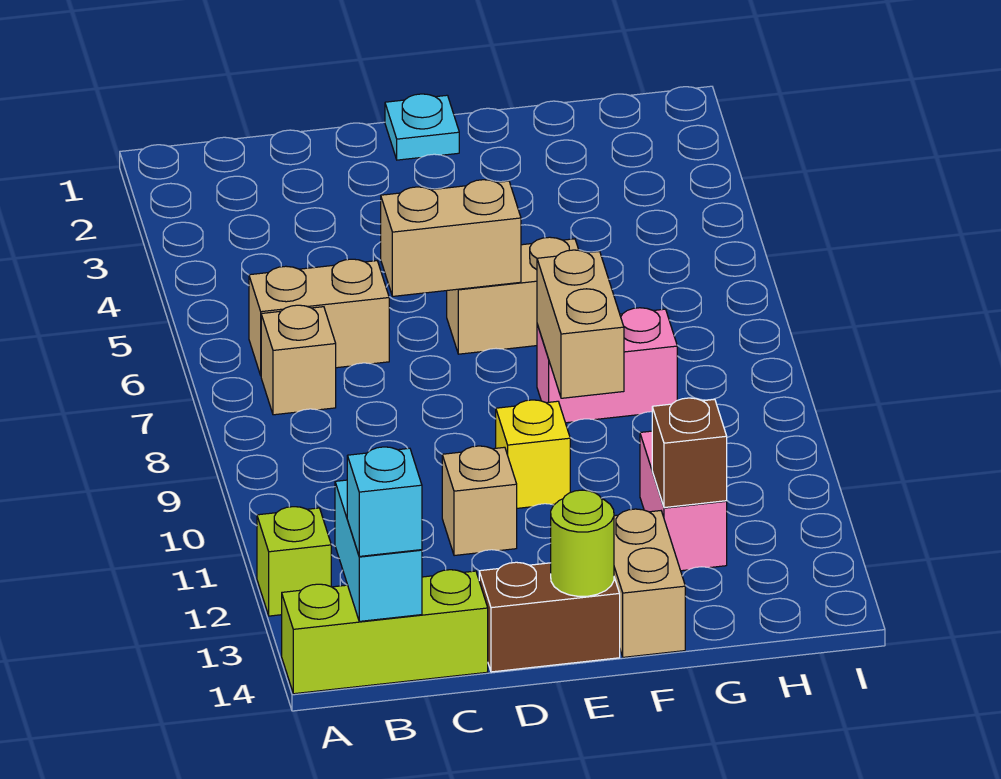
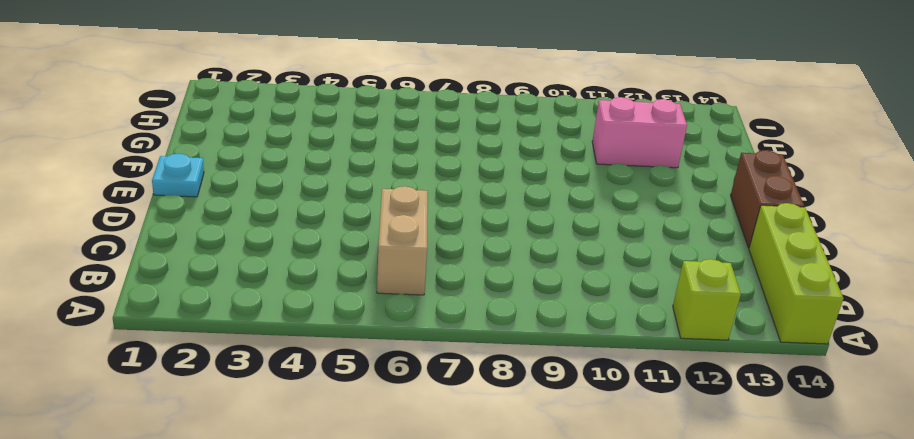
none -> tan brick B7 level 1
none -> tan brick D11 level 1
none -> tan brick E6:F6 level 1

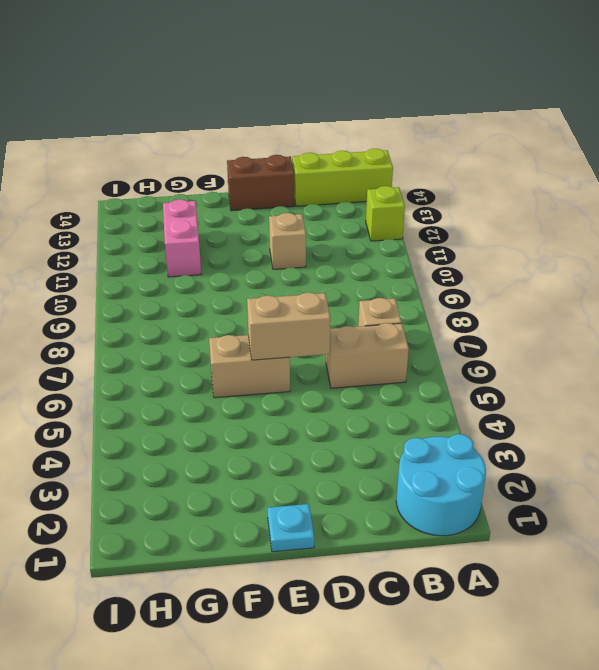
cyan round brick A1:B2 level 1 -> none
none -> yellow brick E10 level 1
none -> pink brick F8:G8 level 1
none -> tan brick F13:F14 level 1

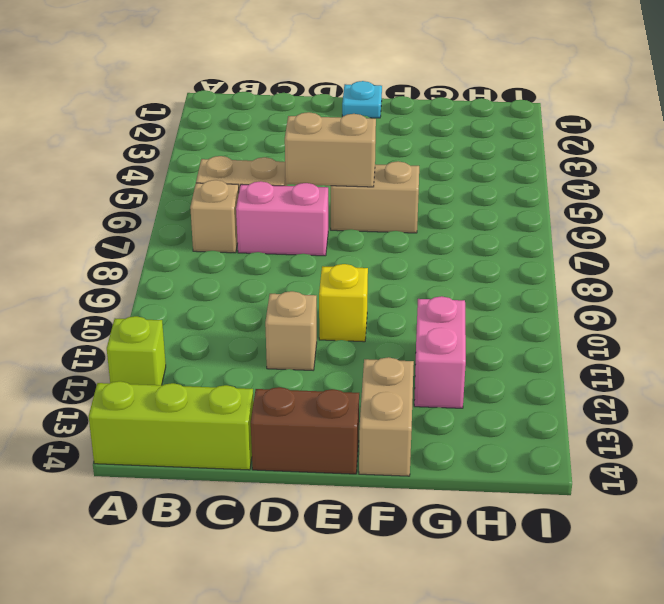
pink brick C7:D7 level 1 -> pink brick F8:G8 level 1
none -> cyan brick B13:B14 level 2
none -> lime round brick E14 level 2
none -> tan brick F8:F9 level 2

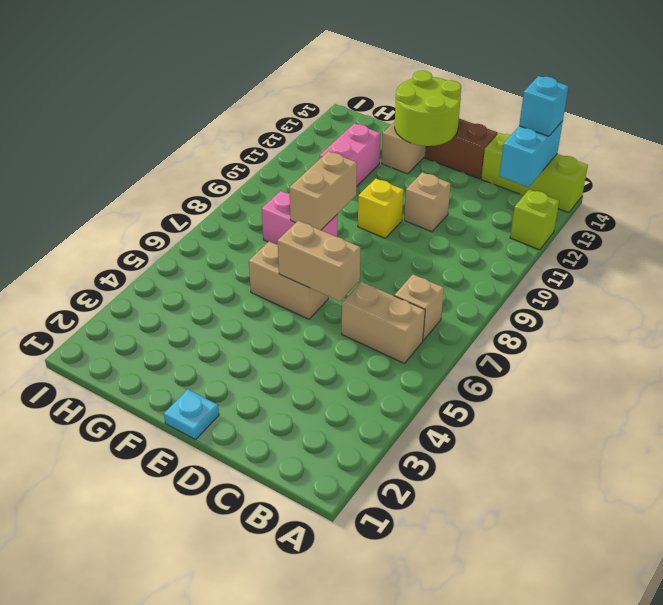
lime round brick E13:F14 level 2 -> lime round brick E14 level 2
none -> brown brick G12 level 2

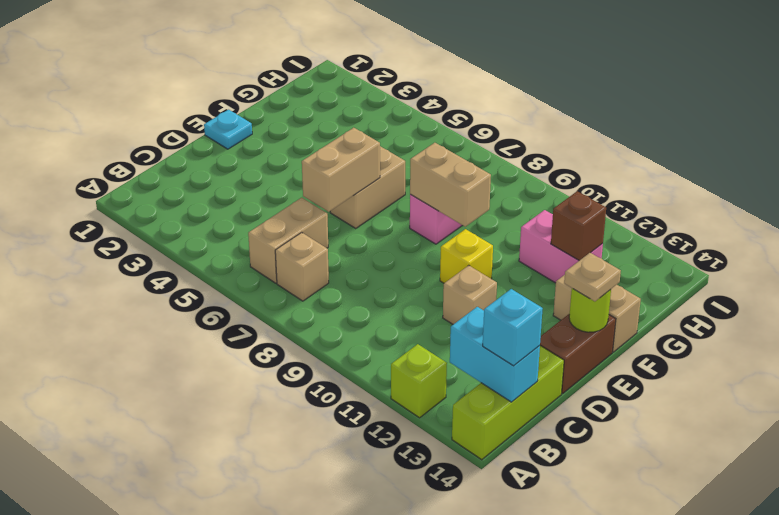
tan plate E14 level 3 -> none

